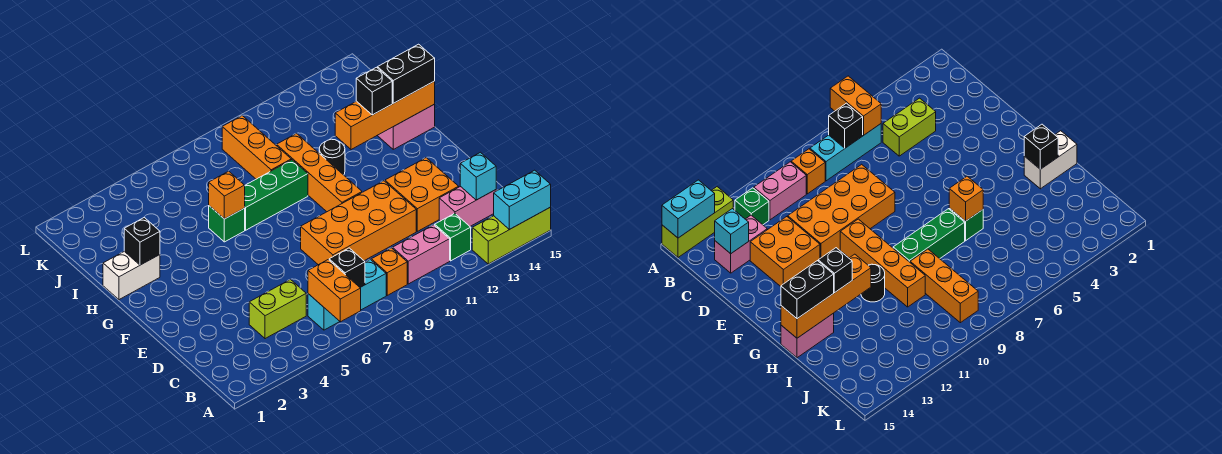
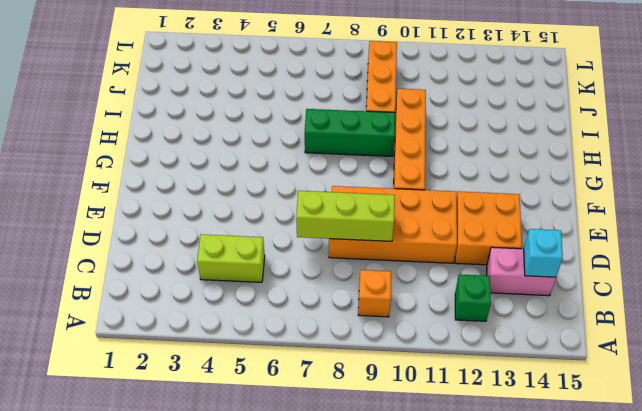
lime brick D7:D9 level 2 -> lime brick A13:A15 level 1
none -> cyan brick B6:B8 level 1
none -> pink brick B10:B11 level 1
none -> white brick H1:H2 level 1

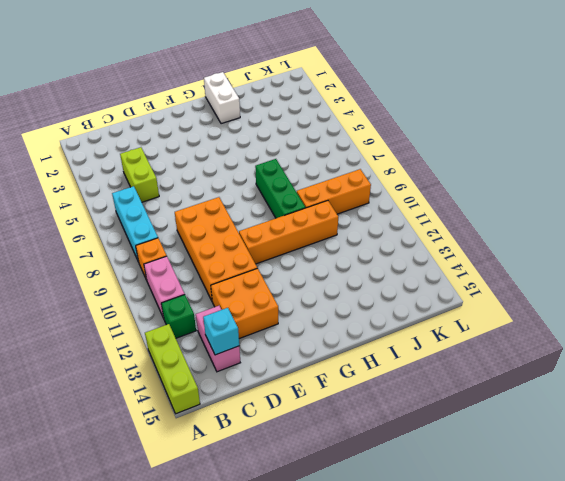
none -> green brick H6 level 1
none -> black round brick H11 level 1
none -> pink brick H14:H15 level 1

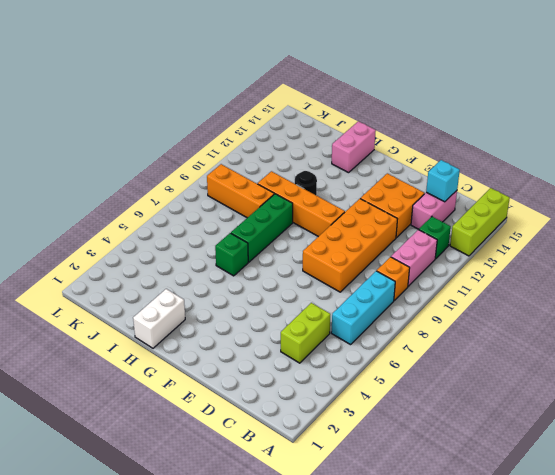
none -> orange brick A6:B6 level 2
none -> cyan brick A14:A15 level 2
none -> black brick B7 level 2

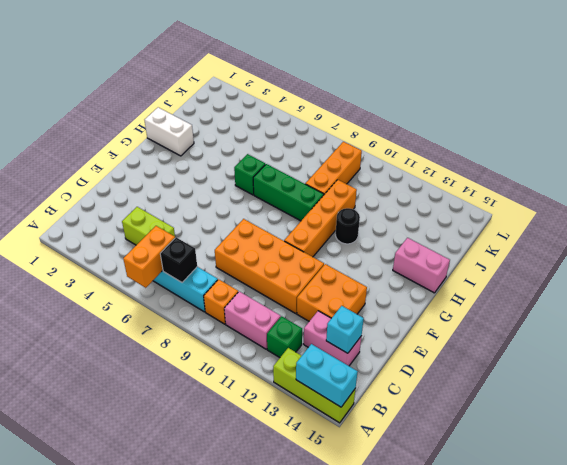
none -> black brick H2 level 2
none -> orange brick H6 level 2
none -> orange brick H12:H15 level 2

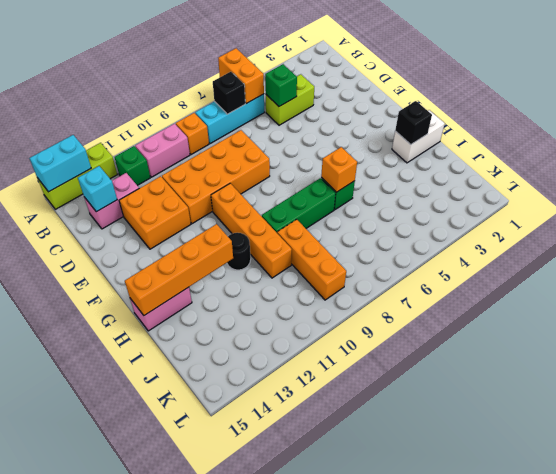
green brick C5 level 2 -> none
none -> black brick H13 level 3
none -> black brick H14:H15 level 3

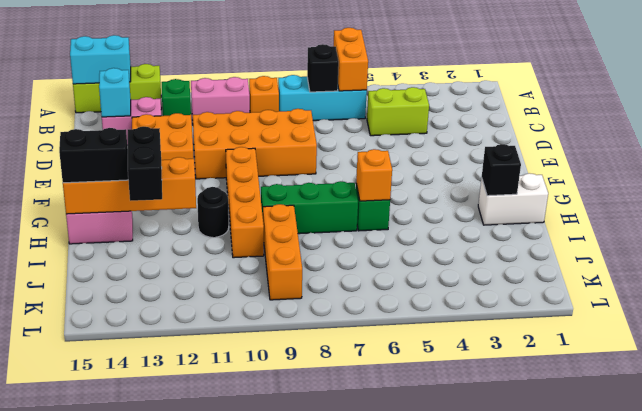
black brick H13:I13 level 3 -> black brick H13 level 3

